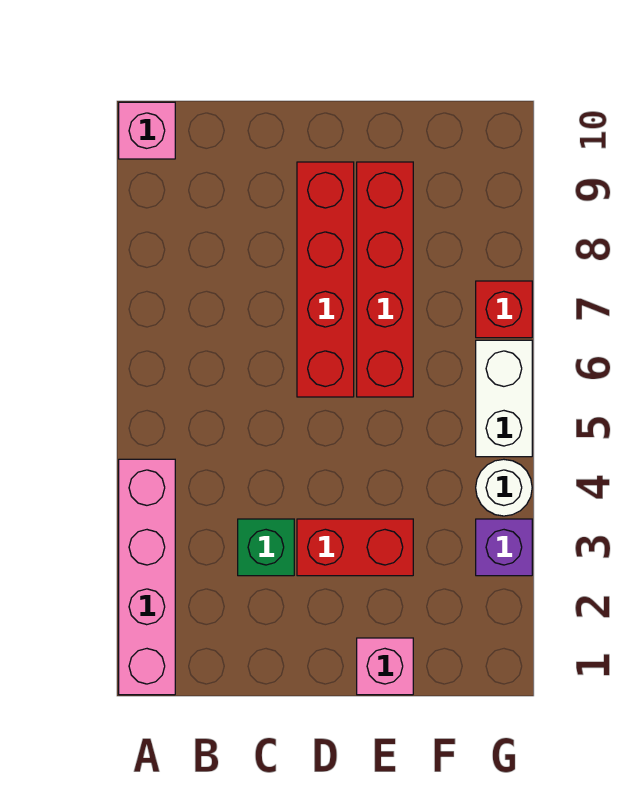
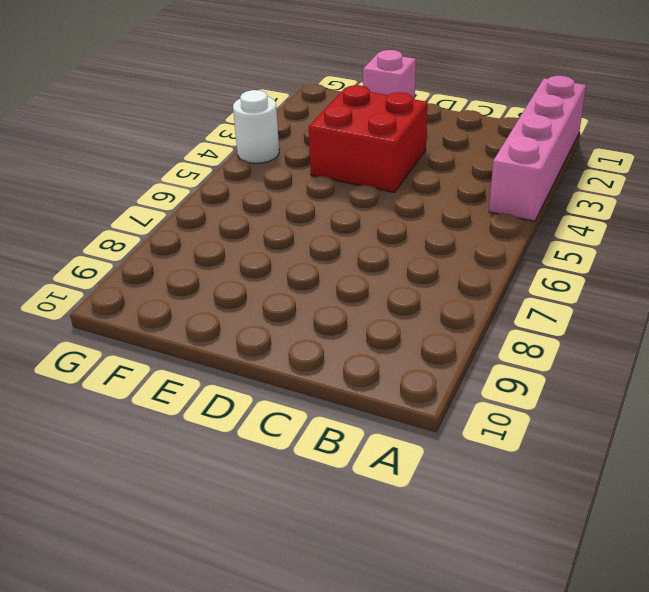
red brick D3:E4 level 1 -> red brick D3:E3 level 1
none -> pink brick A10 level 1
none -> green brick C3 level 1

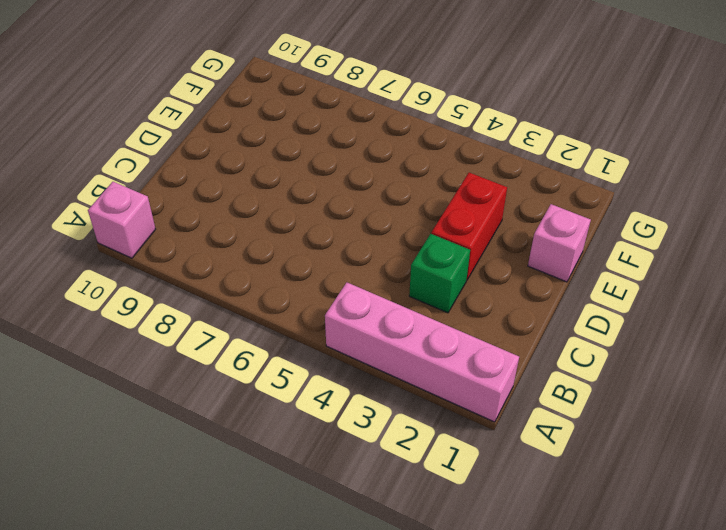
none -> red brick D6:D9 level 1
none -> red brick E6:E9 level 1

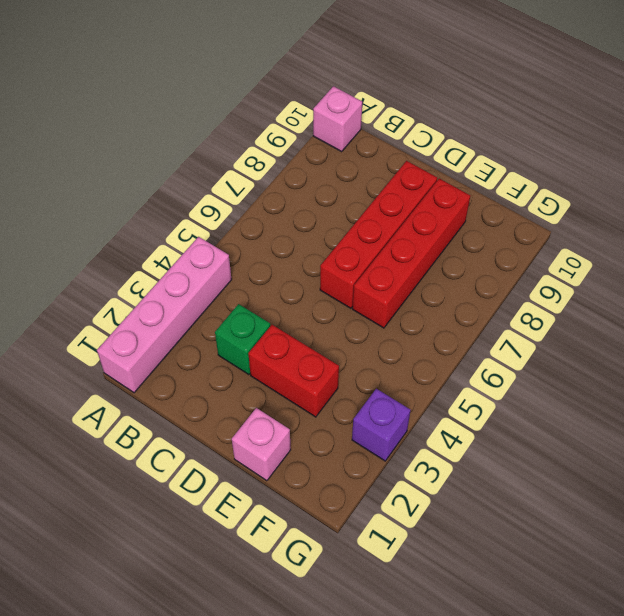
none -> white round brick G4 level 1
none -> white brick G5:G6 level 1

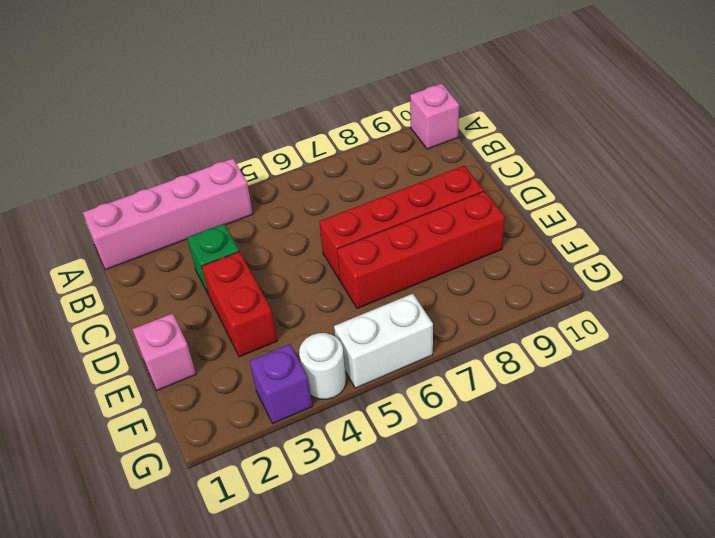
none -> red brick G7 level 1

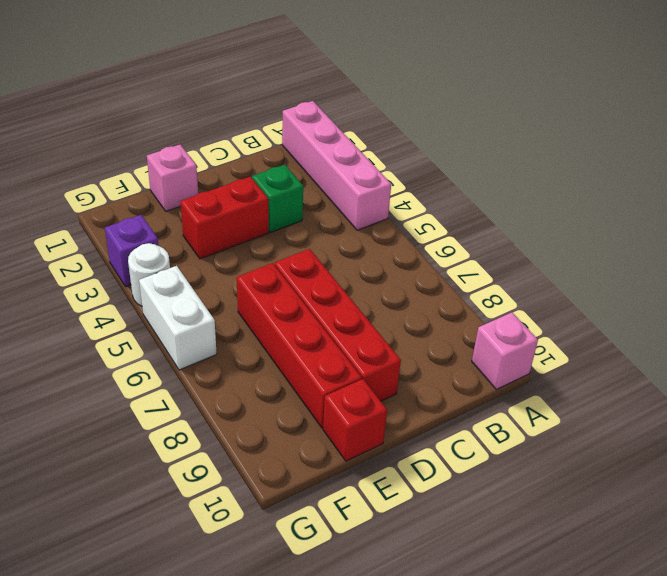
red brick E10 level 1 -> red brick G7 level 1

